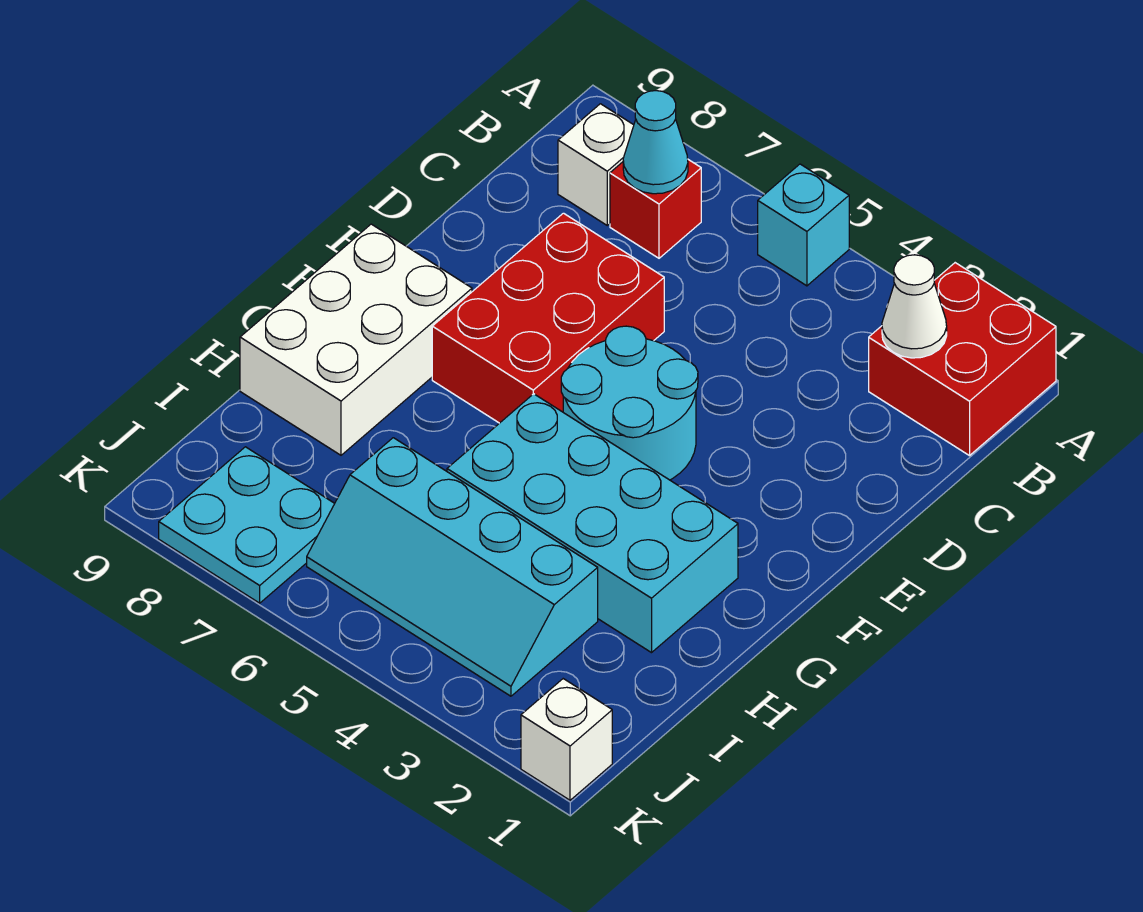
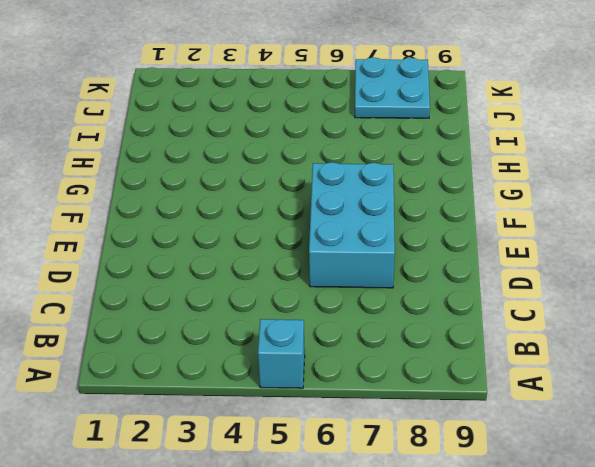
cyan brick D6:F7 level 1 -> red brick D6:F7 level 1
none -> red brick A1:B2 level 1
none -> red brick B7 level 1
none -> white brick B8 level 1

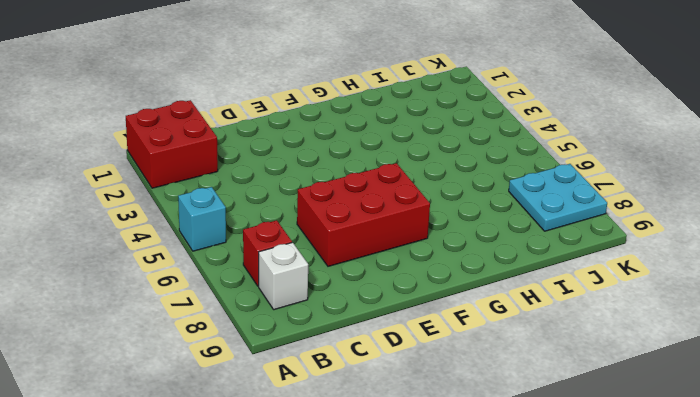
none -> cyan round brick E4:F5 level 1
none -> white brick F8:H9 level 1
none -> cyan brick G2:H5 level 1

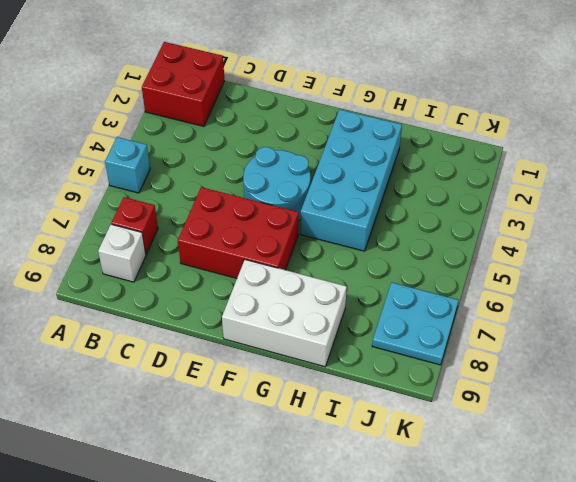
none -> cyan slope I3:J6 level 1 top I
none -> white brick K1 level 1
none -> white cone B2 level 2

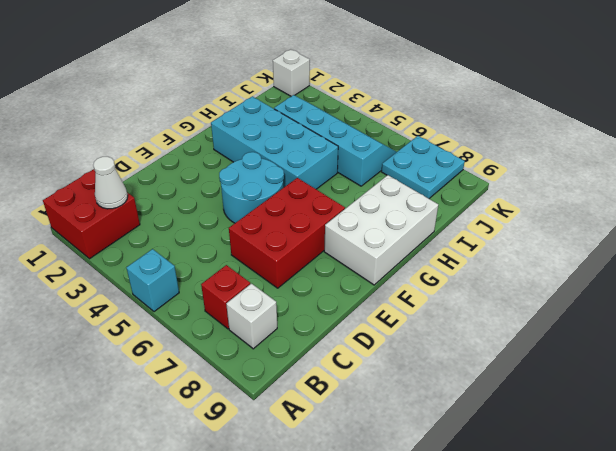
none -> cyan cone B7 level 2

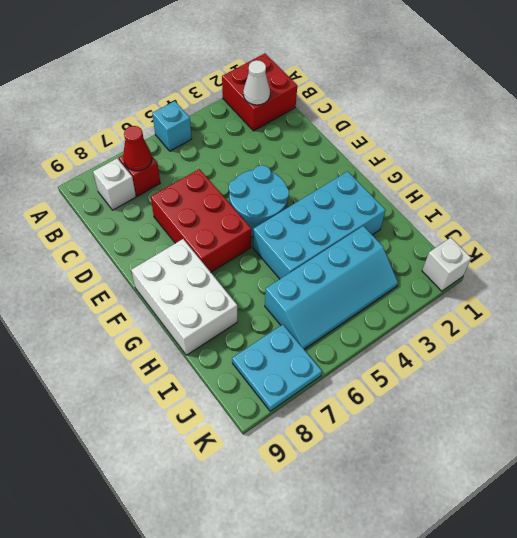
red cone B7 level 2 -> cyan cone B7 level 2

